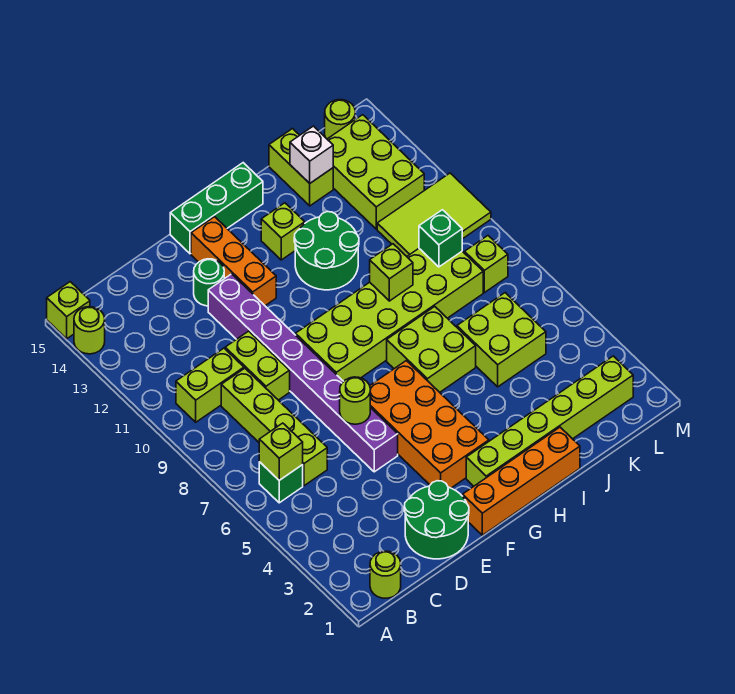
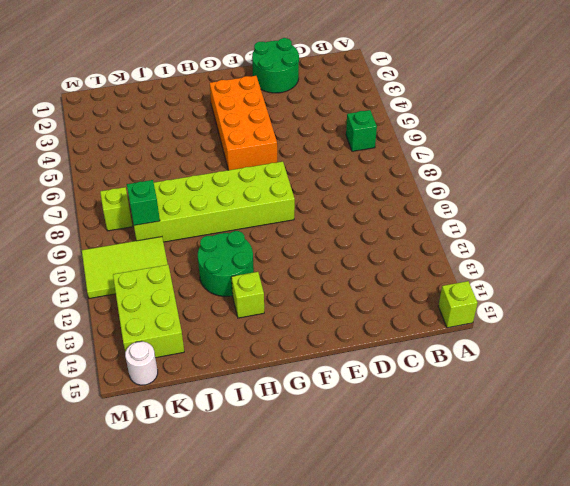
white round brick L15 level 1 -> lime round brick L15 level 1
none -> lime round brick A14 level 1
none -> lime round brick B1 level 1
none -> lime brick B10:C10 level 1
none -> lime brick C6:C9 level 1

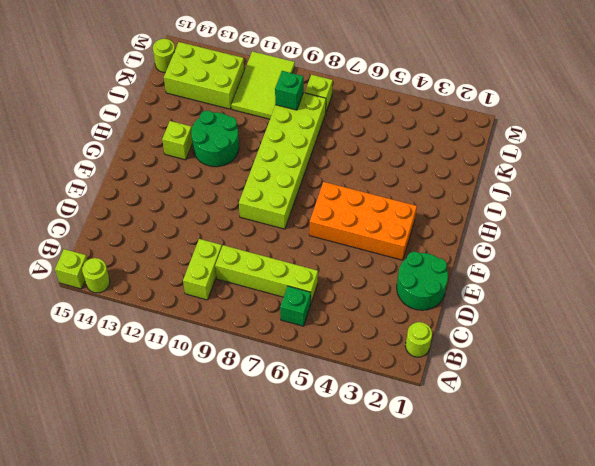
none -> lime brick D9:D10 level 1
none -> purple brick E5:E12 level 1
none -> green round brick E13 level 1
none -> orange brick F1:I1 level 1

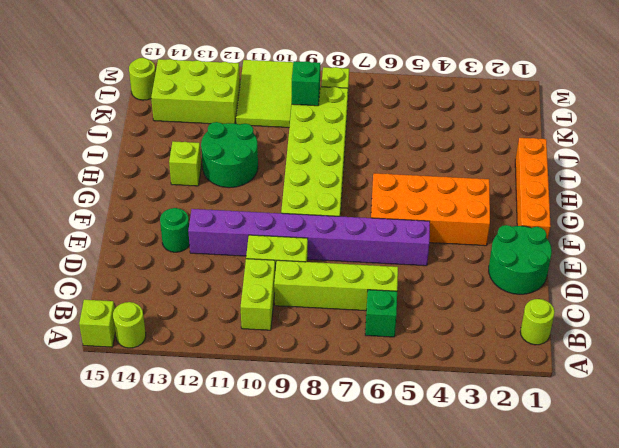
none -> orange brick F12:F14 level 1
none -> green brick F15:H15 level 1
none -> lime brick G2:L2 level 1
none -> lime brick H6:I7 level 1

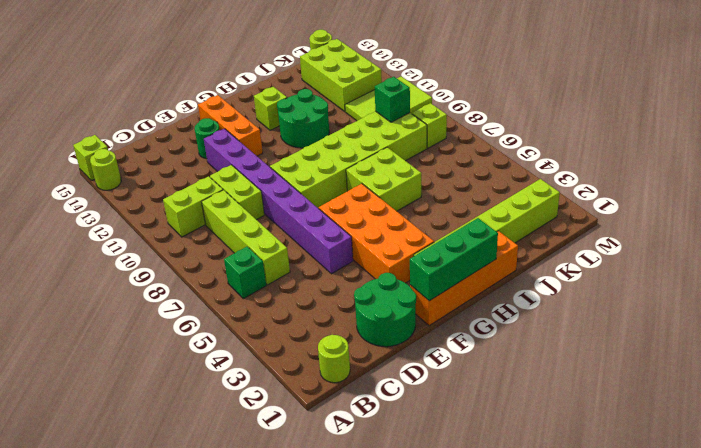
green brick F1:H1 level 2 -> green brick F15:H15 level 1
none -> lime brick J5:K6 level 1
none -> lime brick J14:J15 level 1
none -> lime brick B6 level 2
none -> lime round brick E6 level 2

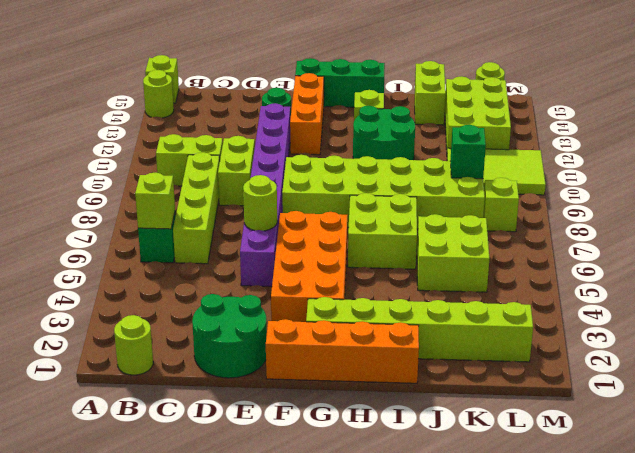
none -> lime brick I9 level 2
none -> white brick J14 level 2

